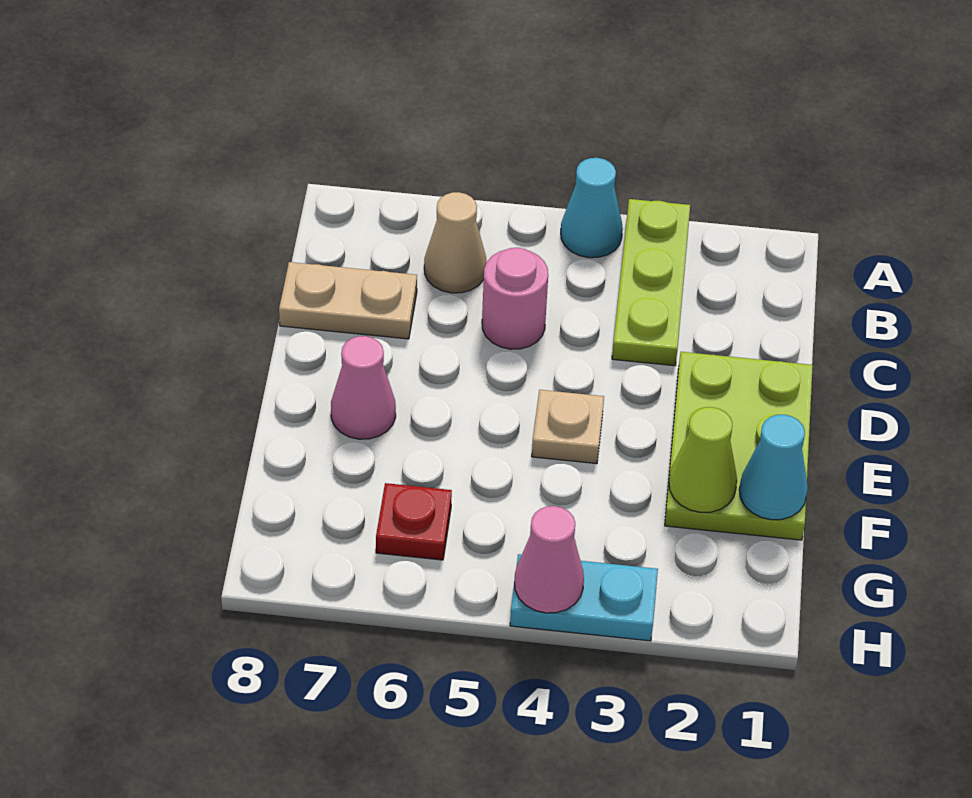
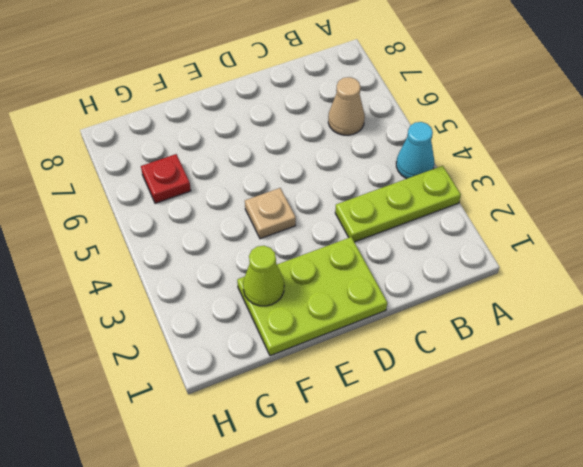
none -> pink round brick C5 level 1
none -> tan plate C7:C8 level 1
none -> pink cone E7 level 1

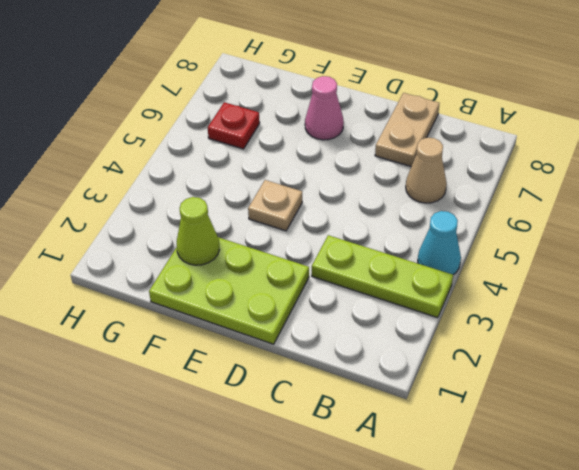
none -> pink round brick C5 level 1
none -> cyan plate H3:H4 level 1
none -> cyan cone F1 level 2

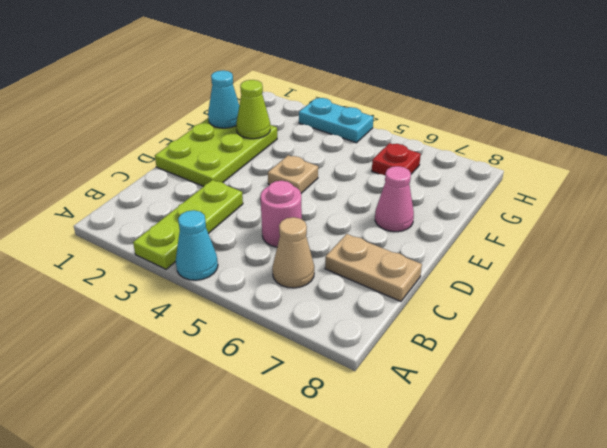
none -> pink cone H4 level 2

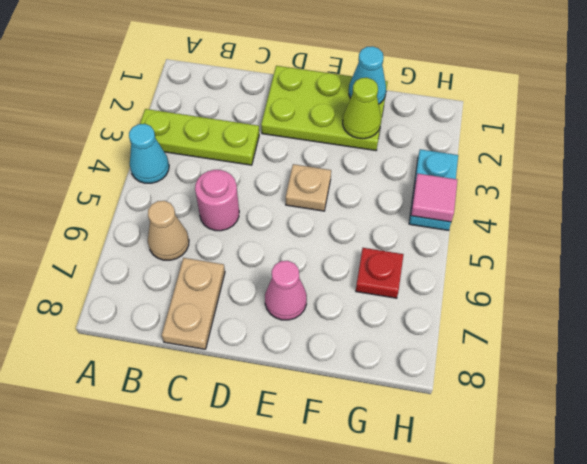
pink tile H4 level 2 -> pink cone H4 level 2

